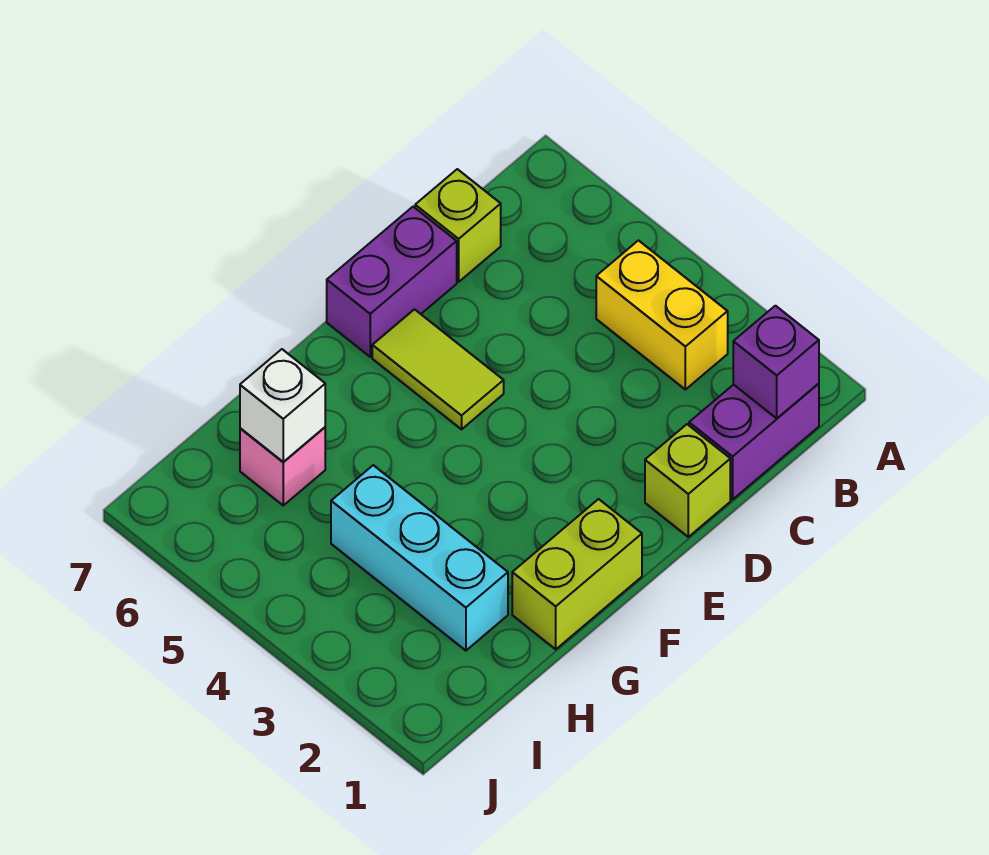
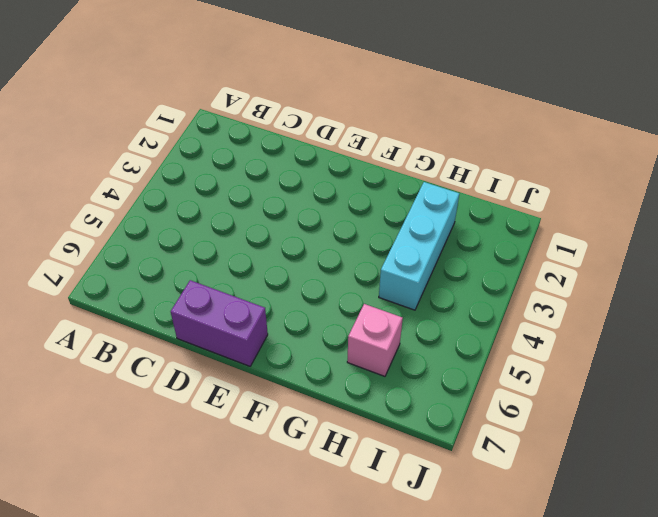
none -> purple brick B1:C1 level 1
none -> yellow brick B3:B4 level 1

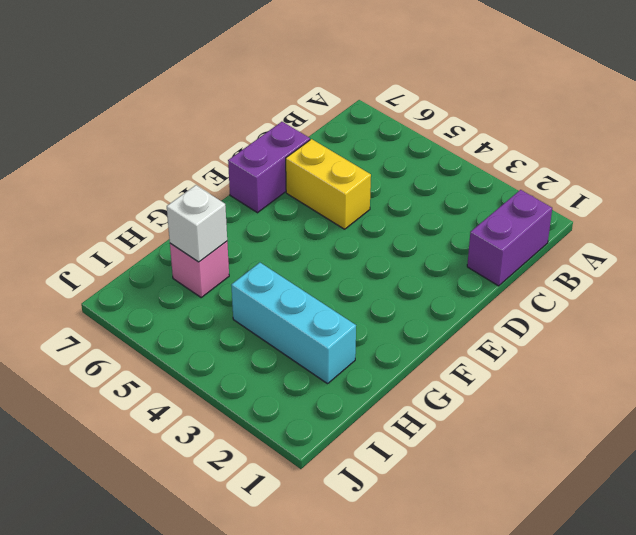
yellow brick D5:D6 level 1 -> yellow brick B3:B4 level 1
none -> lime brick C7 level 1
none -> lime brick D1 level 1

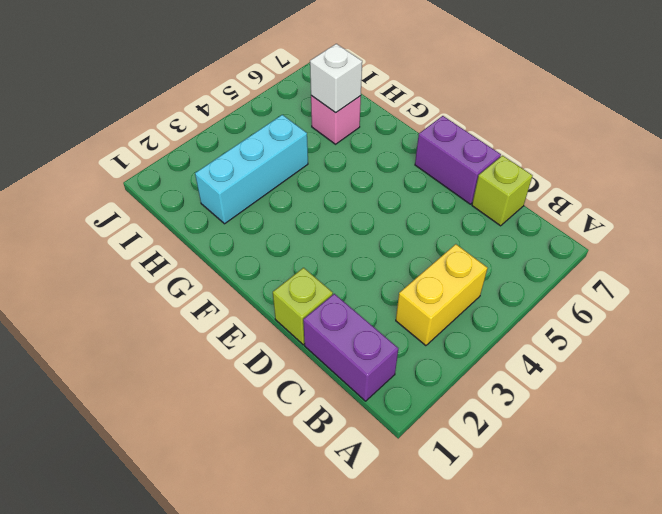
none -> lime tile E5:E6 level 1
none -> lime brick F1:G1 level 1

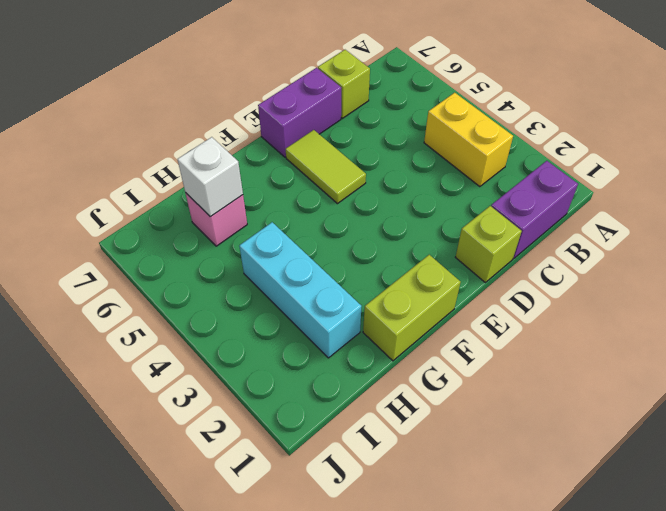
none -> purple brick B1 level 2

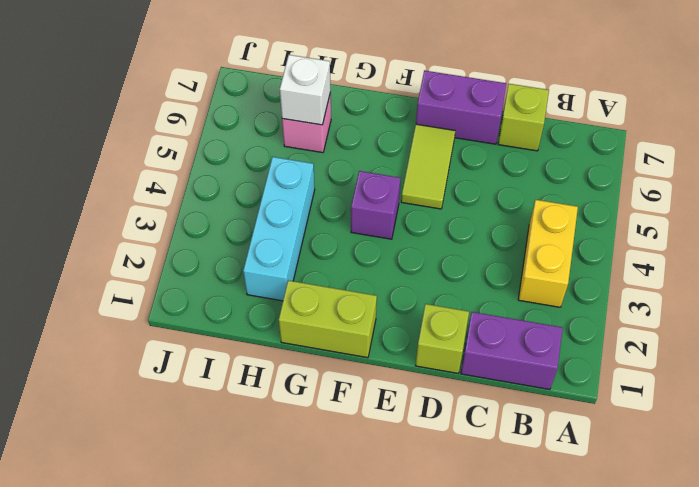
purple brick F4 level 1 -> purple brick B1 level 2

